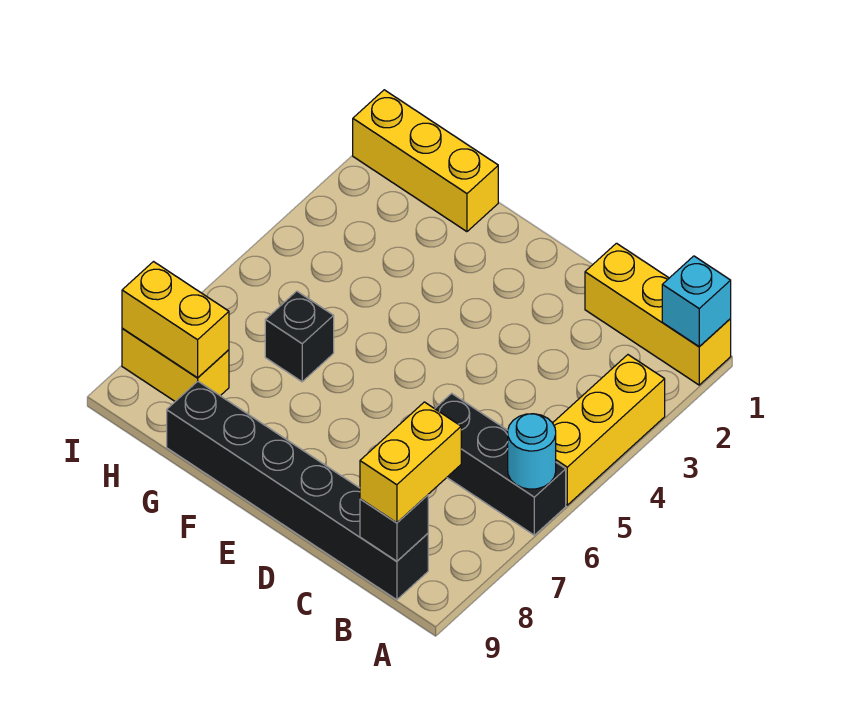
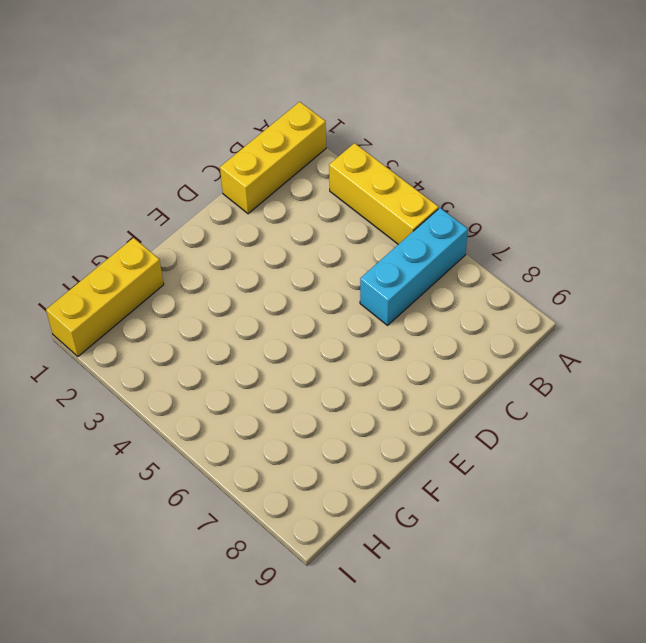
cyan brick A6:C6 level 1 -> black brick A6:C6 level 1
none -> black brick B9:G9 level 1
none -> black brick G6 level 1
none -> yellow brick H8:I8 level 1

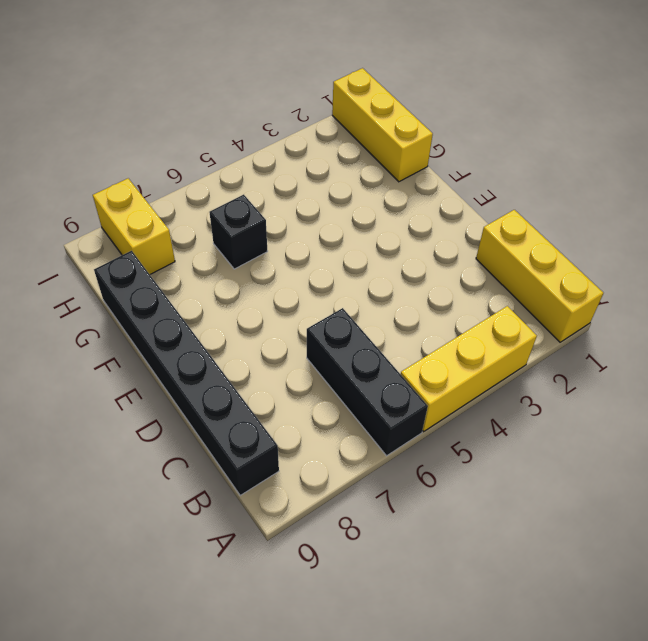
none -> cyan brick A1 level 2
none -> cyan round brick A6 level 2
none -> black brick B9 level 2

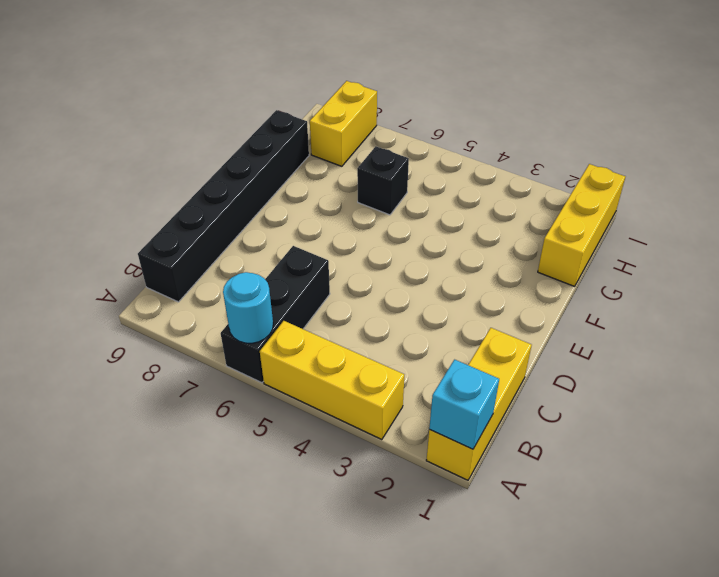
none -> black brick B9 level 2
none -> yellow brick H8:I8 level 2
none -> yellow brick B8:B9 level 3

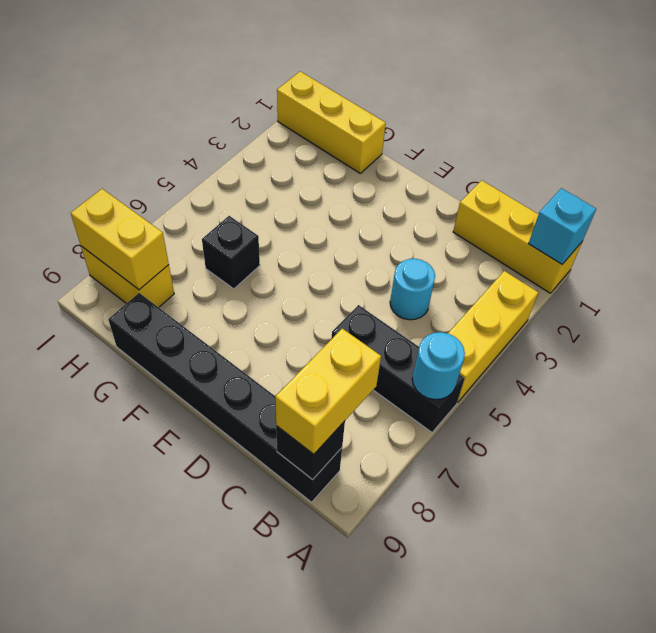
cyan round brick C4 level 1 -> none

